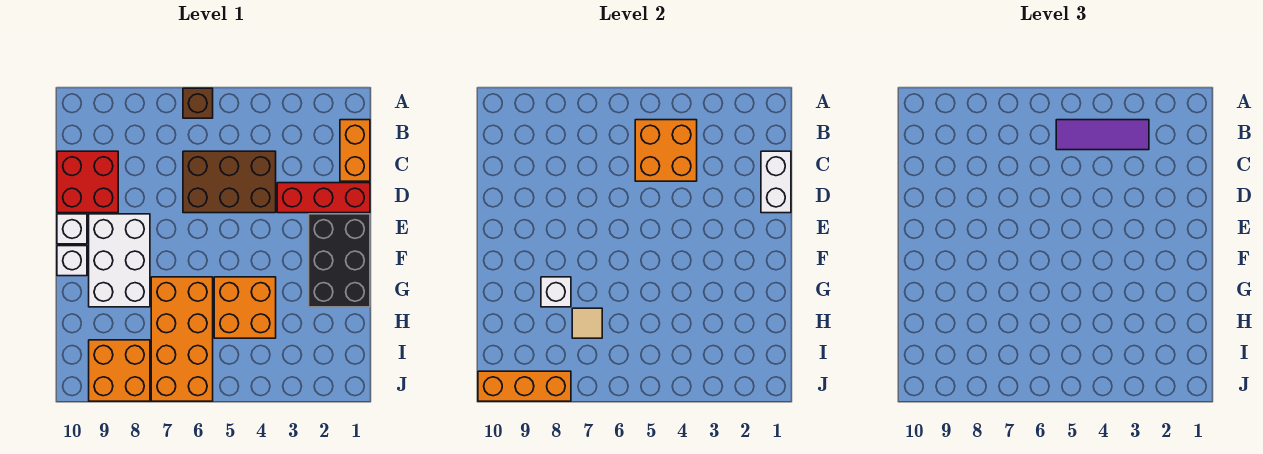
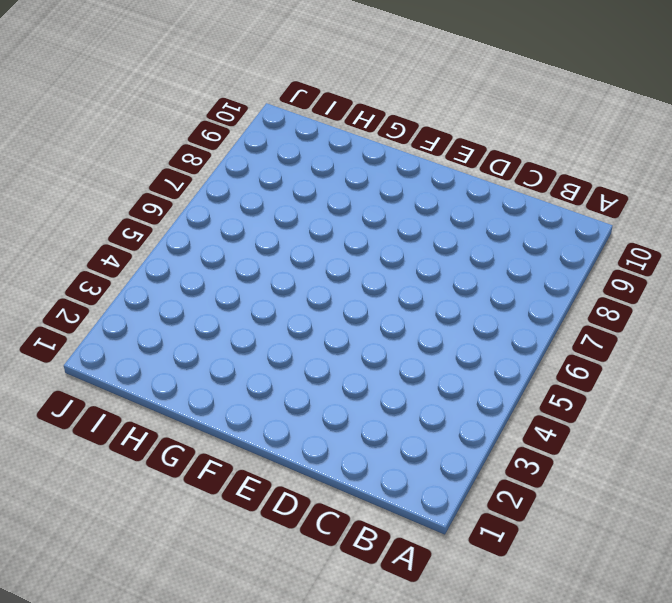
none -> brown brick A6 level 1
none -> orange brick B1:C1 level 1
none -> brown brick C4:D6 level 1

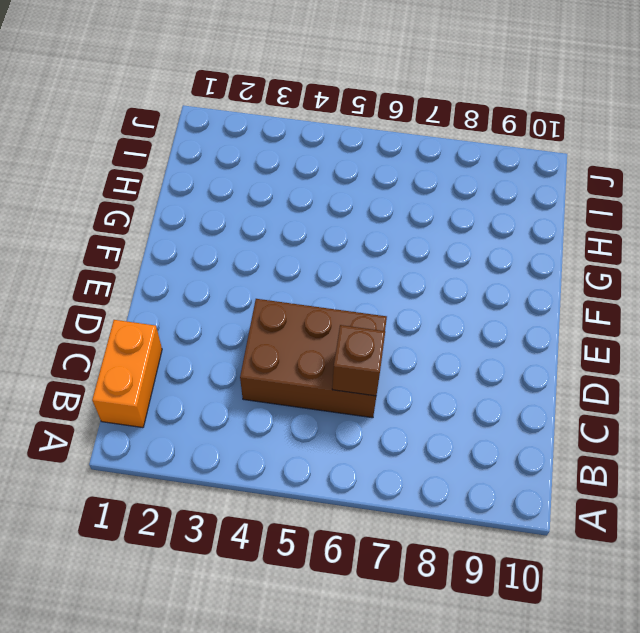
brown brick C6 level 2 -> brown brick A6 level 1
none -> red brick C9:D10 level 1
none -> red brick D1:D3 level 1
none -> black brick E1:G2 level 1

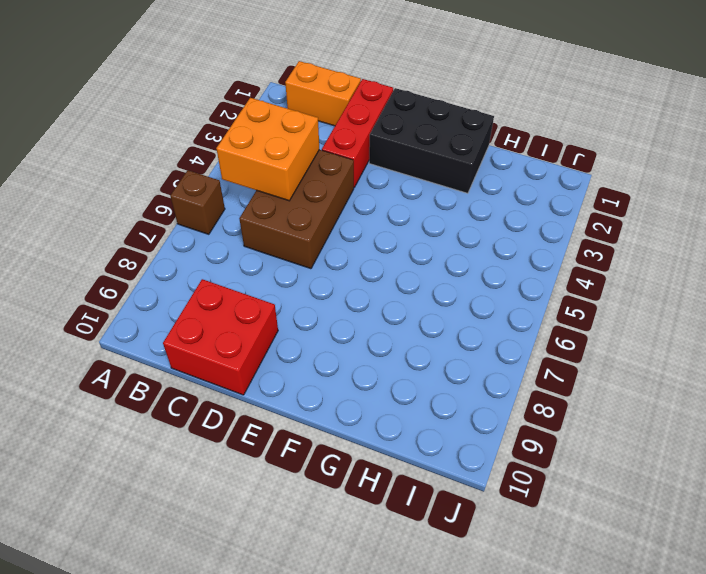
none -> white brick E8:G9 level 1
none -> white brick E10 level 1
none -> white brick F10 level 1

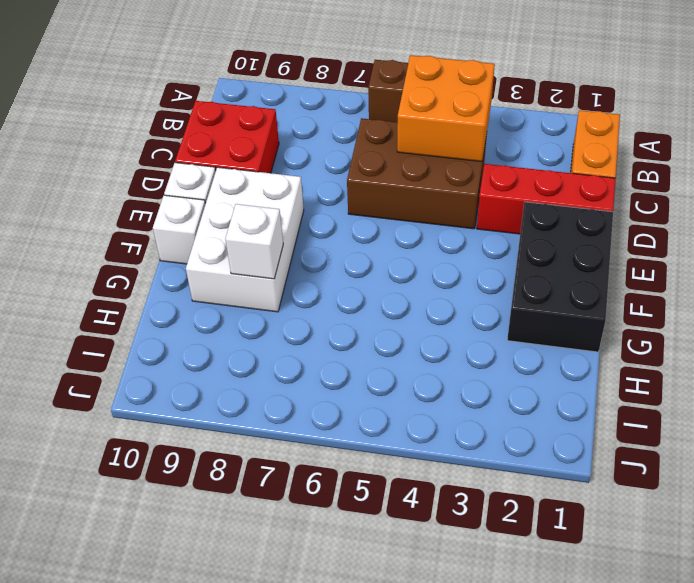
none -> orange brick G4:H5 level 1
none -> orange brick G6:J7 level 1
none -> orange brick I8:J9 level 1

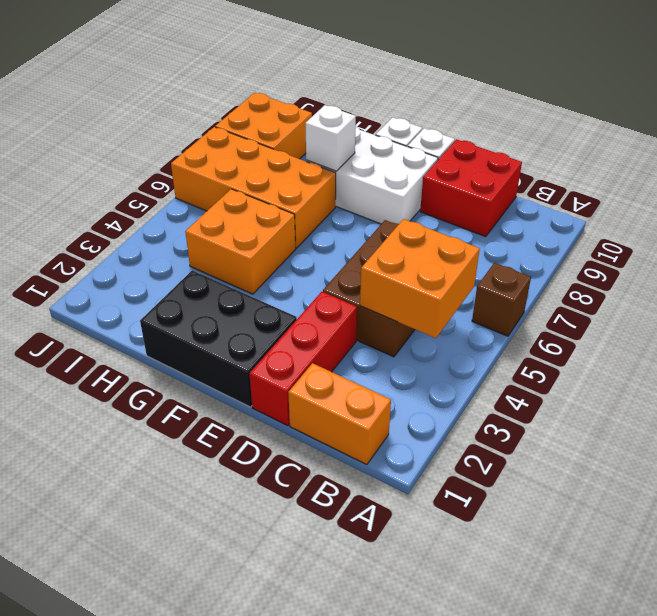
none -> white brick C1:D1 level 2
none -> tan tile H7 level 2
none -> orange brick J8:J10 level 2

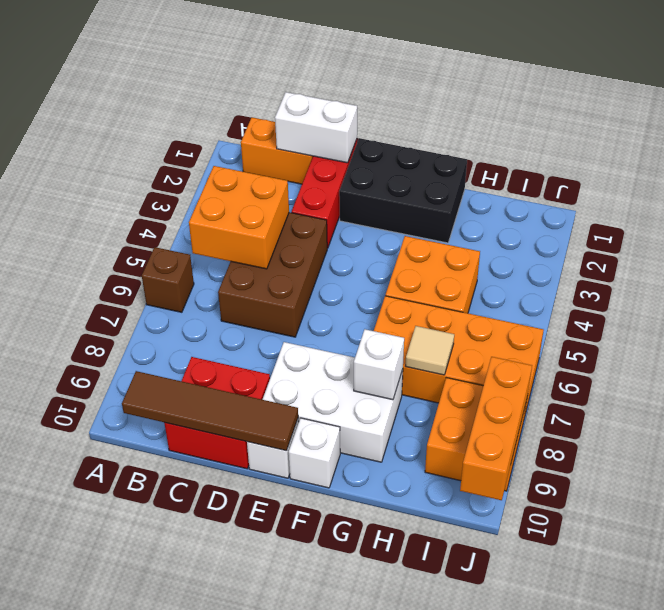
brown tile B10:E10 level 2 -> none
none -> purple tile B3:B5 level 3

